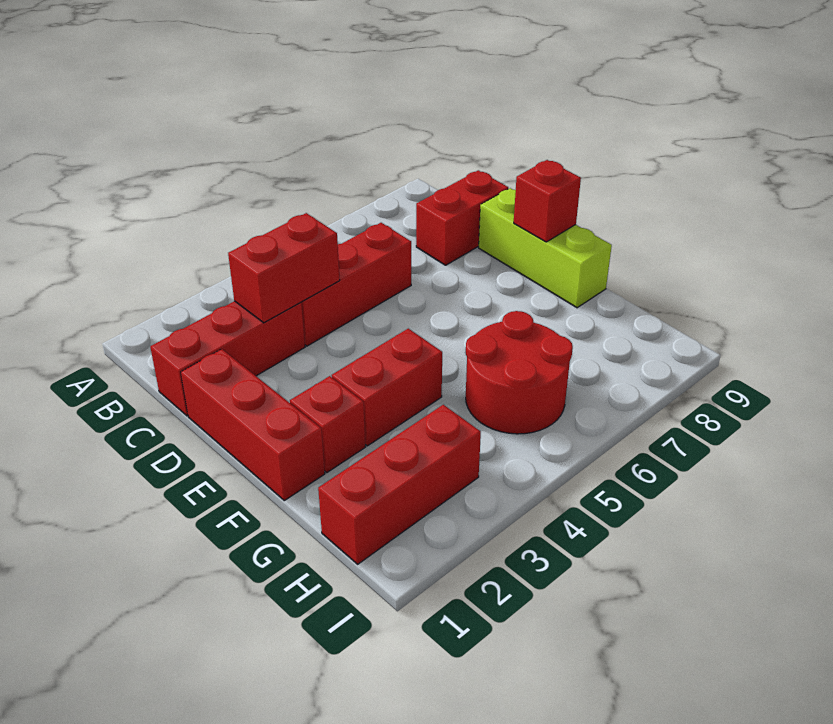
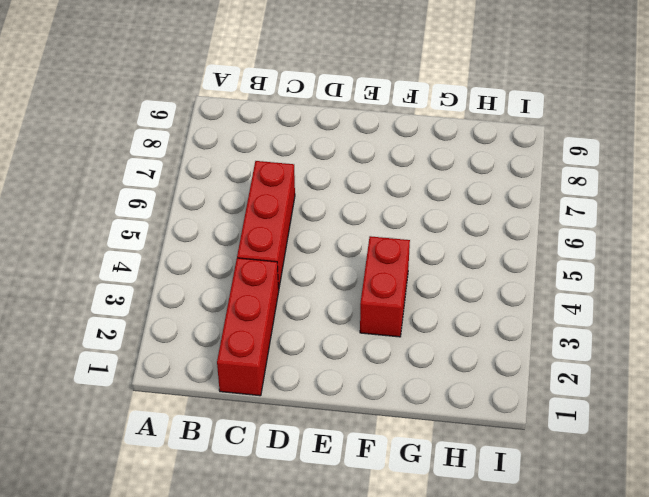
none -> red brick C8:C9 level 1
none -> red brick D1:F1 level 1

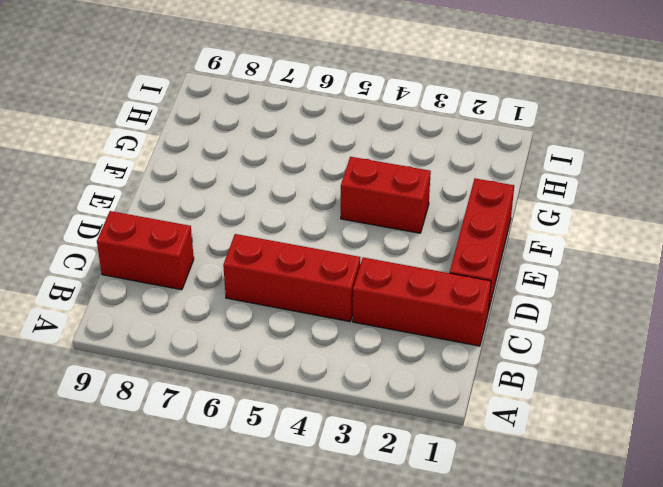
none -> lime brick D9:F9 level 1
none -> red brick F2 level 1

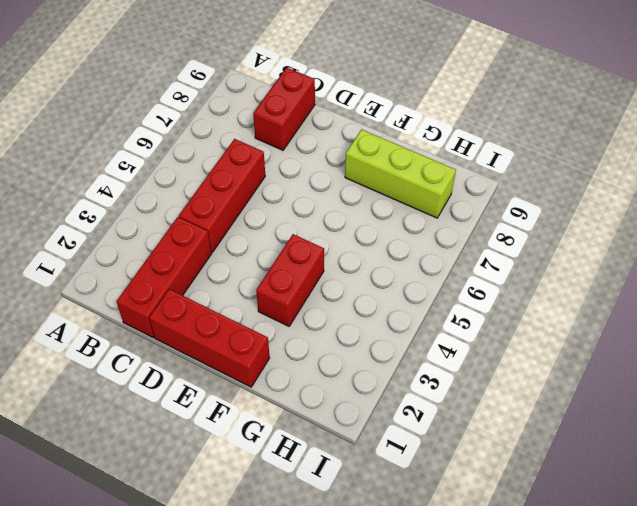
lime brick F8:H8 level 1 -> lime brick D9:F9 level 1
none -> red brick F2 level 1
none -> red round brick G5:H6 level 1

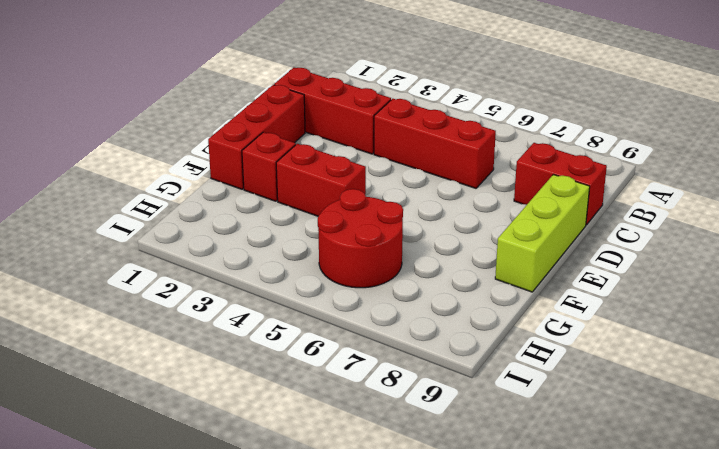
none -> red brick H1:H3 level 1
none -> red brick C3:C4 level 2

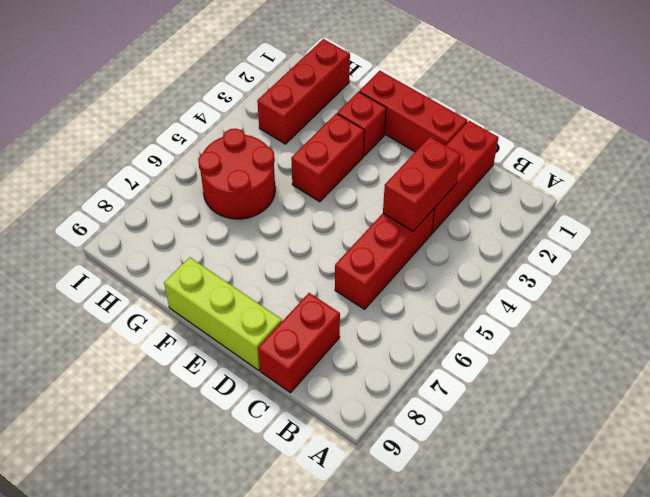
none -> red brick E9 level 2

